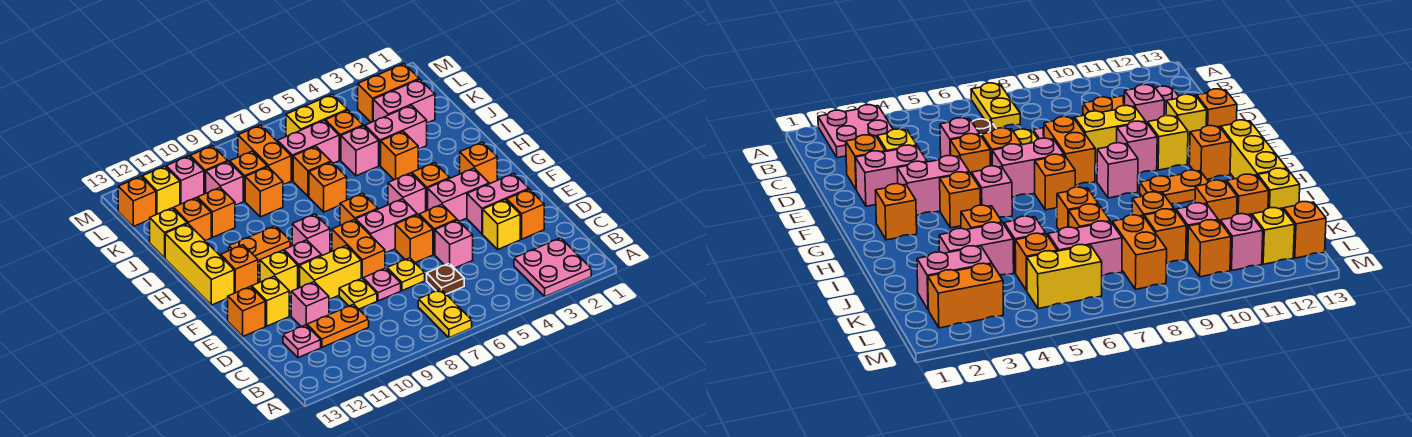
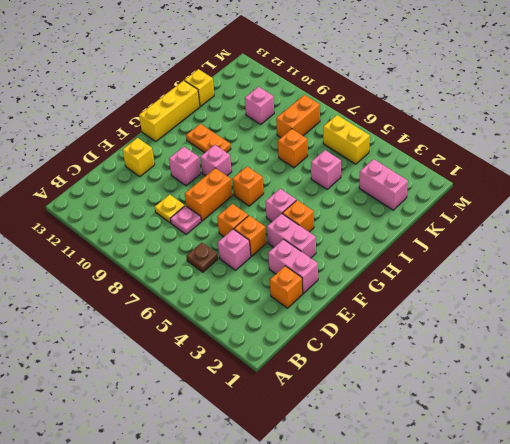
none -> pink plate A2:B3 level 1
none -> yellow plate A7:B7 level 1
none -> orange plate C10:C11 level 1
none -> pink plate C12 level 1

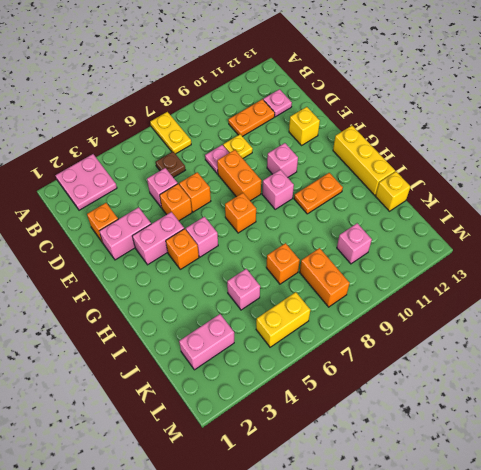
none -> yellow brick D3 level 1
none -> yellow plate D7 level 1
none -> pink brick D11 level 1
none -> yellow brick E9:E10 level 1

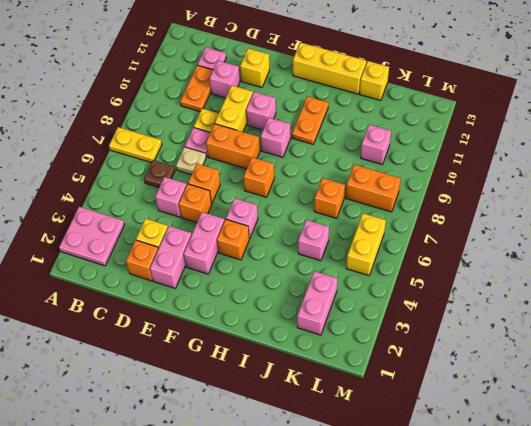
tan plate D7 level 1 -> yellow plate D7 level 1
none -> orange brick E13 level 1
none -> pink brick F6:F7 level 1
none -> yellow brick F11 level 1
none -> orange brick G2 level 1

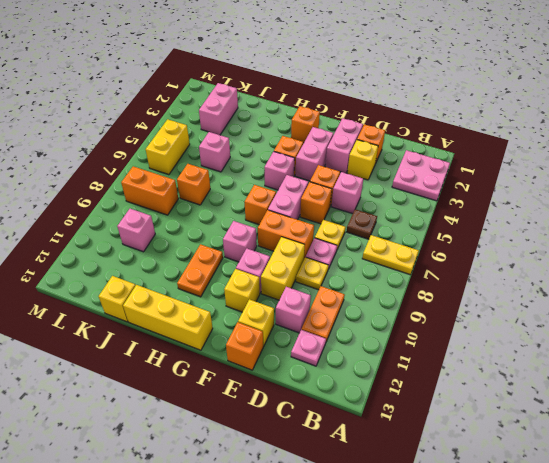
none -> orange brick G12 level 1
none -> orange brick I4 level 1
none -> orange brick I7 level 1
none -> pink brick J3:J4 level 1

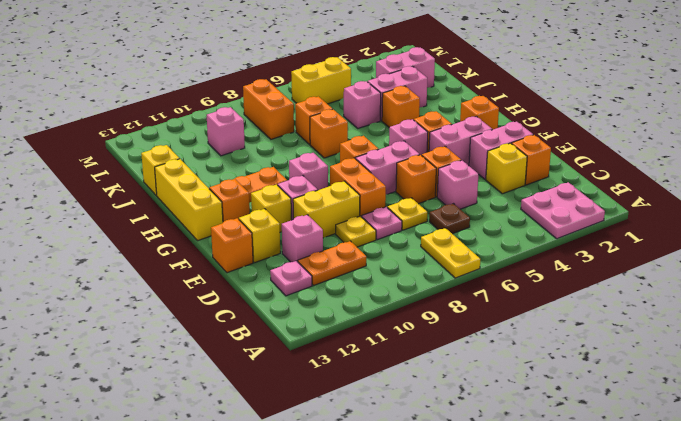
none -> orange brick J9 level 1
none -> orange brick J11 level 1
none -> orange brick J12 level 1
none -> orange brick K5 level 1

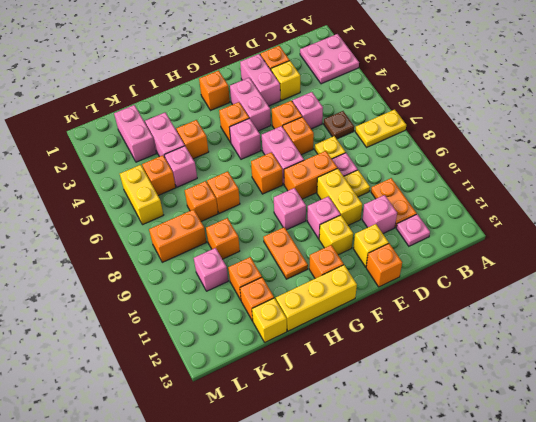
none -> pink brick K6:K7 level 1
none -> orange brick K9 level 1
none -> orange brick L2:L3 level 1
none -> orange brick L10 level 1

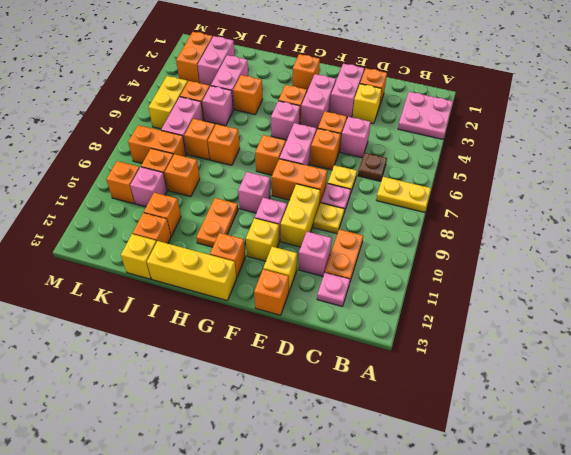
none -> pink brick L11 level 1
none -> yellow brick L12 level 1
none -> orange brick L13 level 1

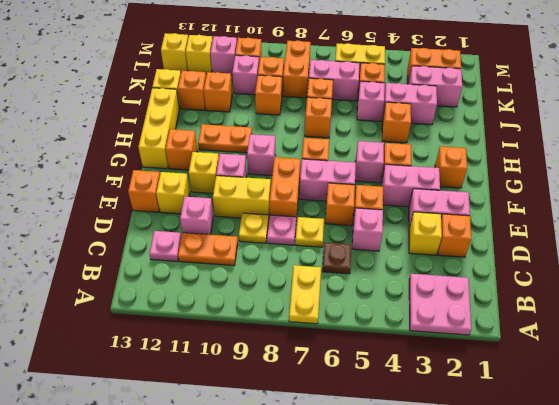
yellow brick L13 level 1 -> orange brick L13 level 1

